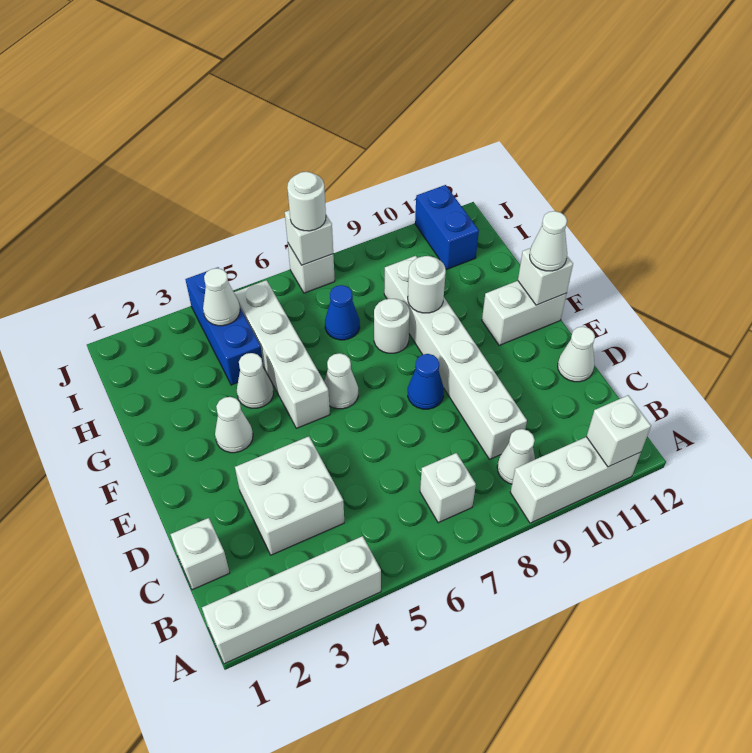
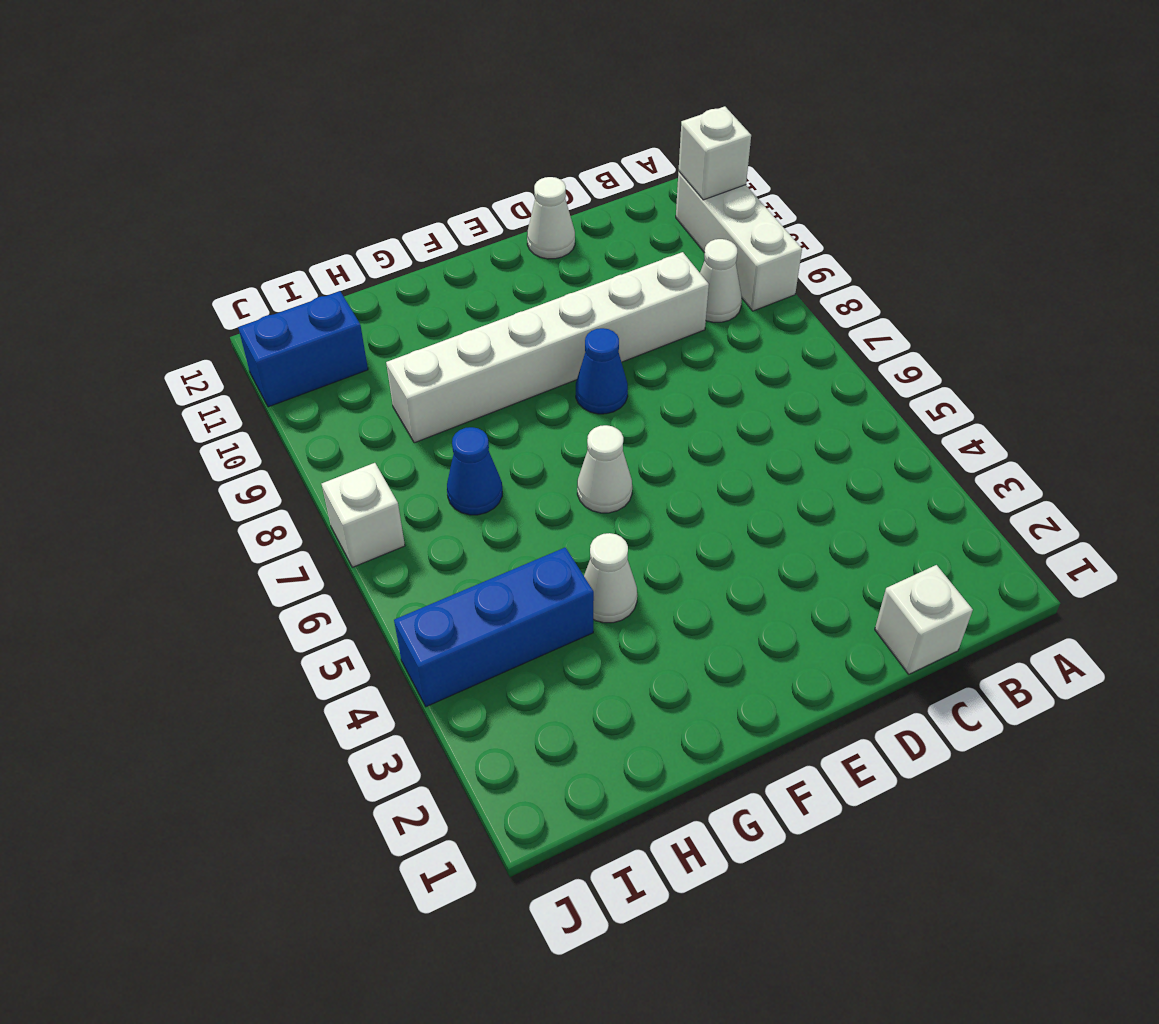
none -> white brick A1:A4 level 1
none -> white brick B7 level 1
none -> white brick C3:D4 level 1

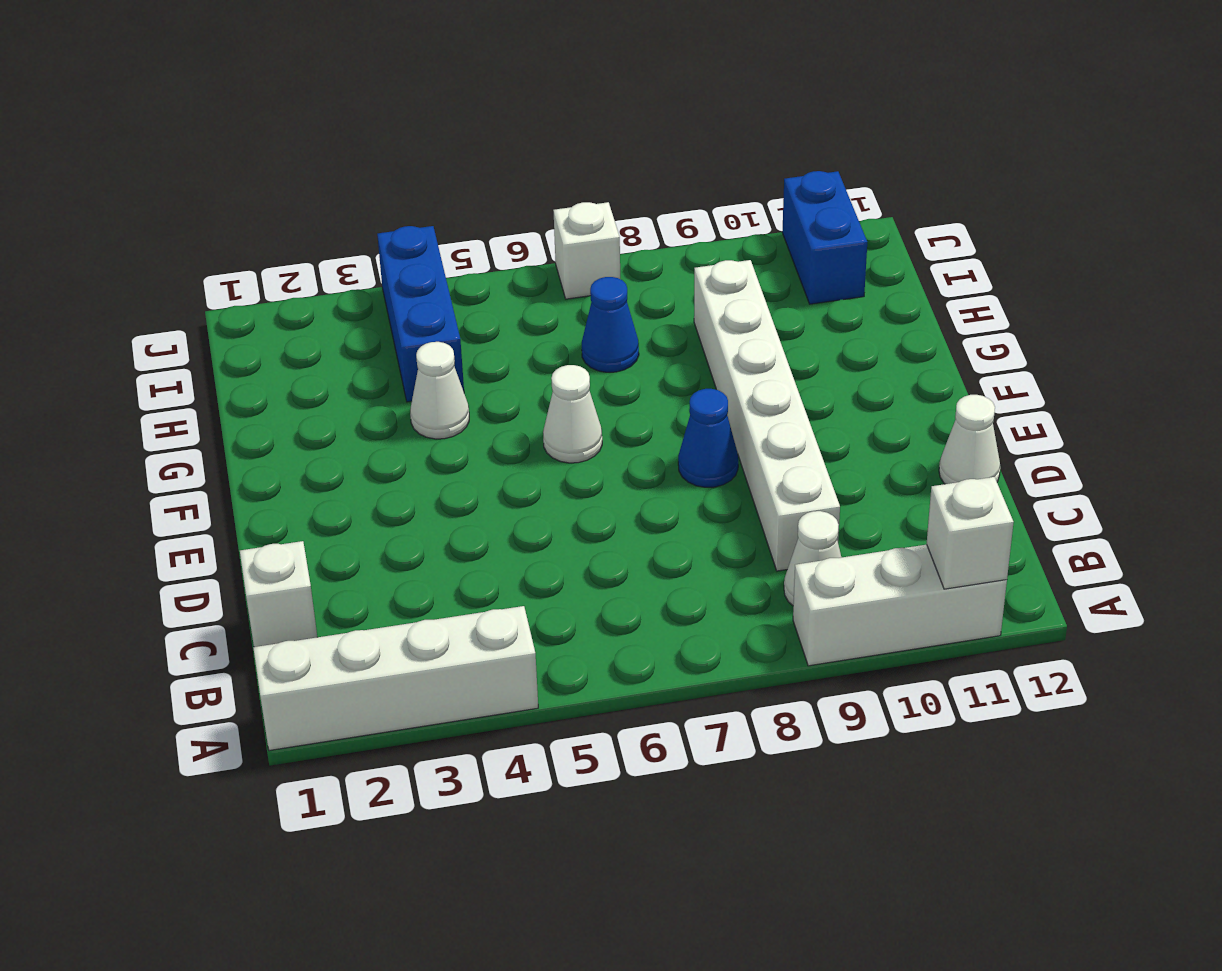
none -> white brick B7 level 1
none -> white brick C3:D4 level 1
none -> white cone F3 level 1

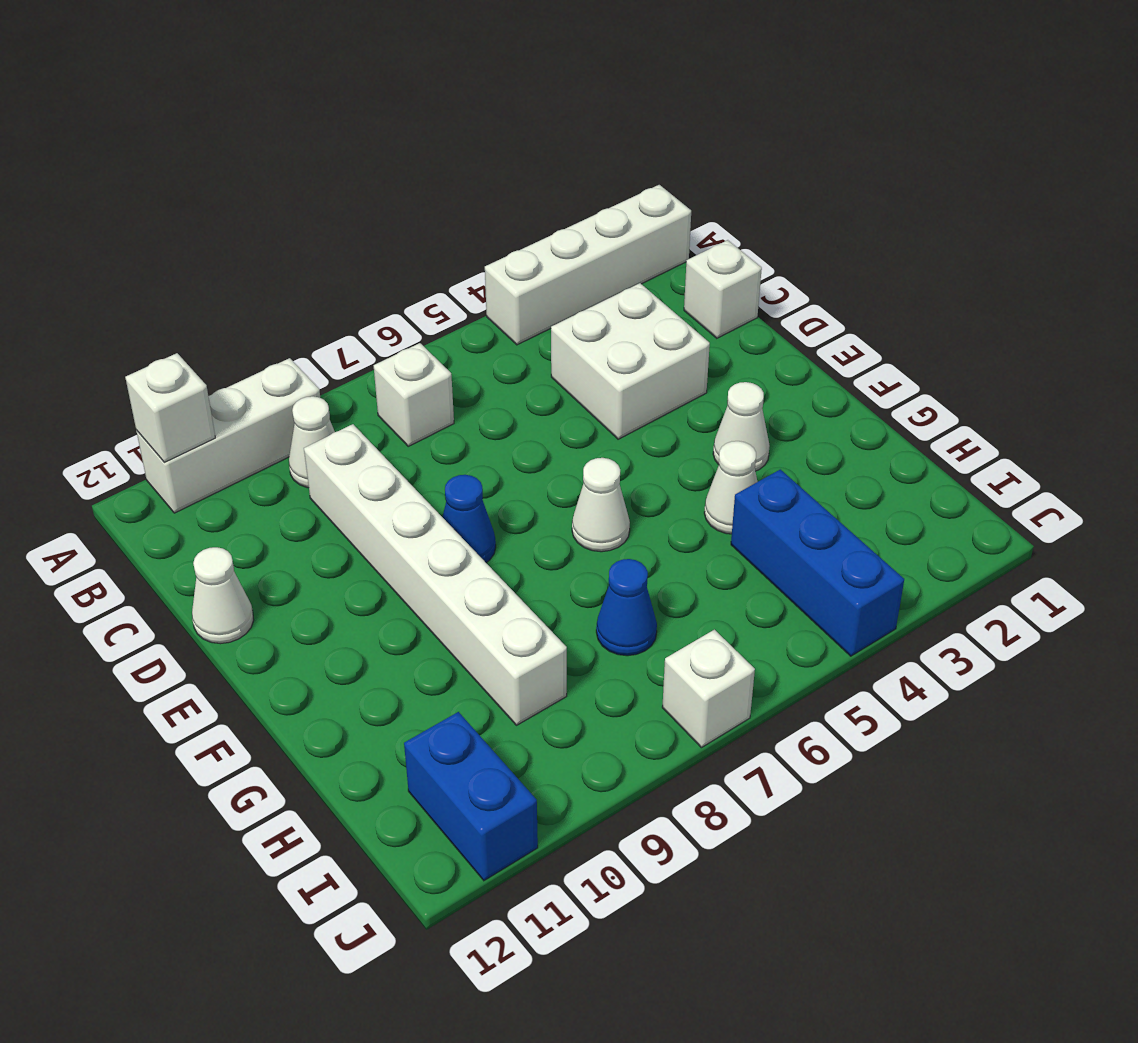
none -> white brick F5:I5 level 1
none -> white brick F11:F12 level 1
none -> white round brick G8 level 1

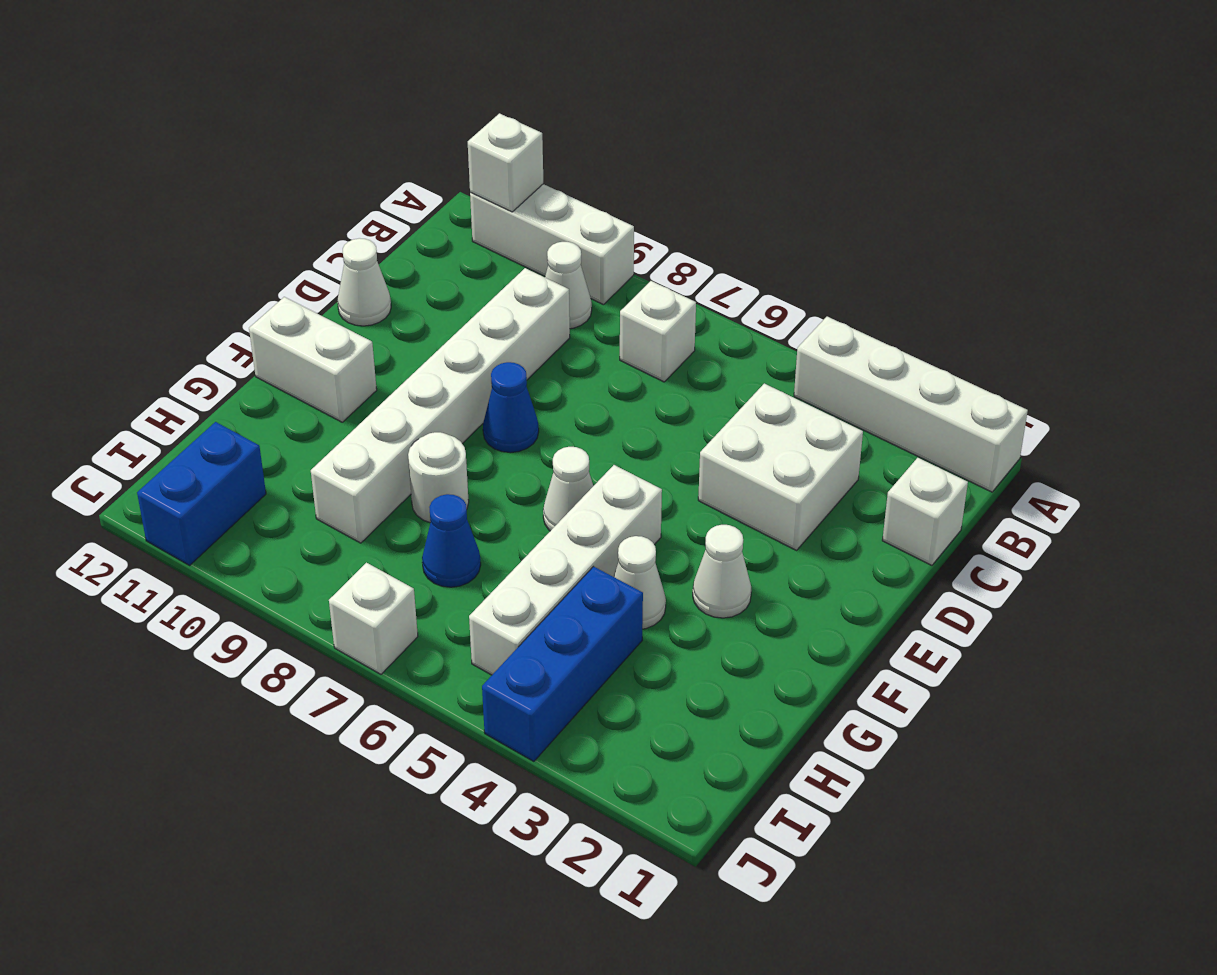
none -> white brick F12 level 2
none -> white round brick G9 level 2
none -> white cone I4 level 2

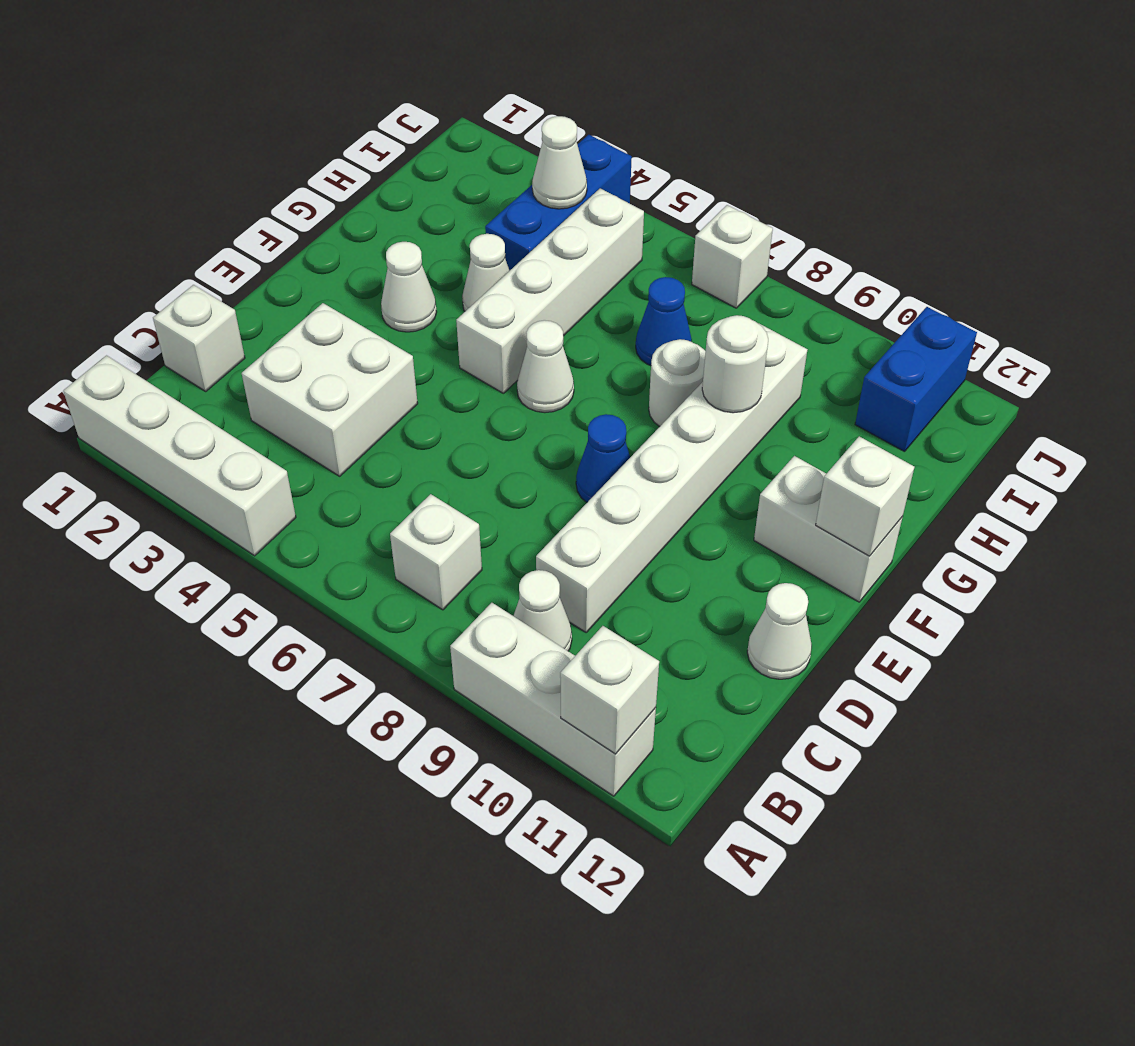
none -> white brick J7 level 2
none -> white cone F12 level 3
none -> white round brick J7 level 3

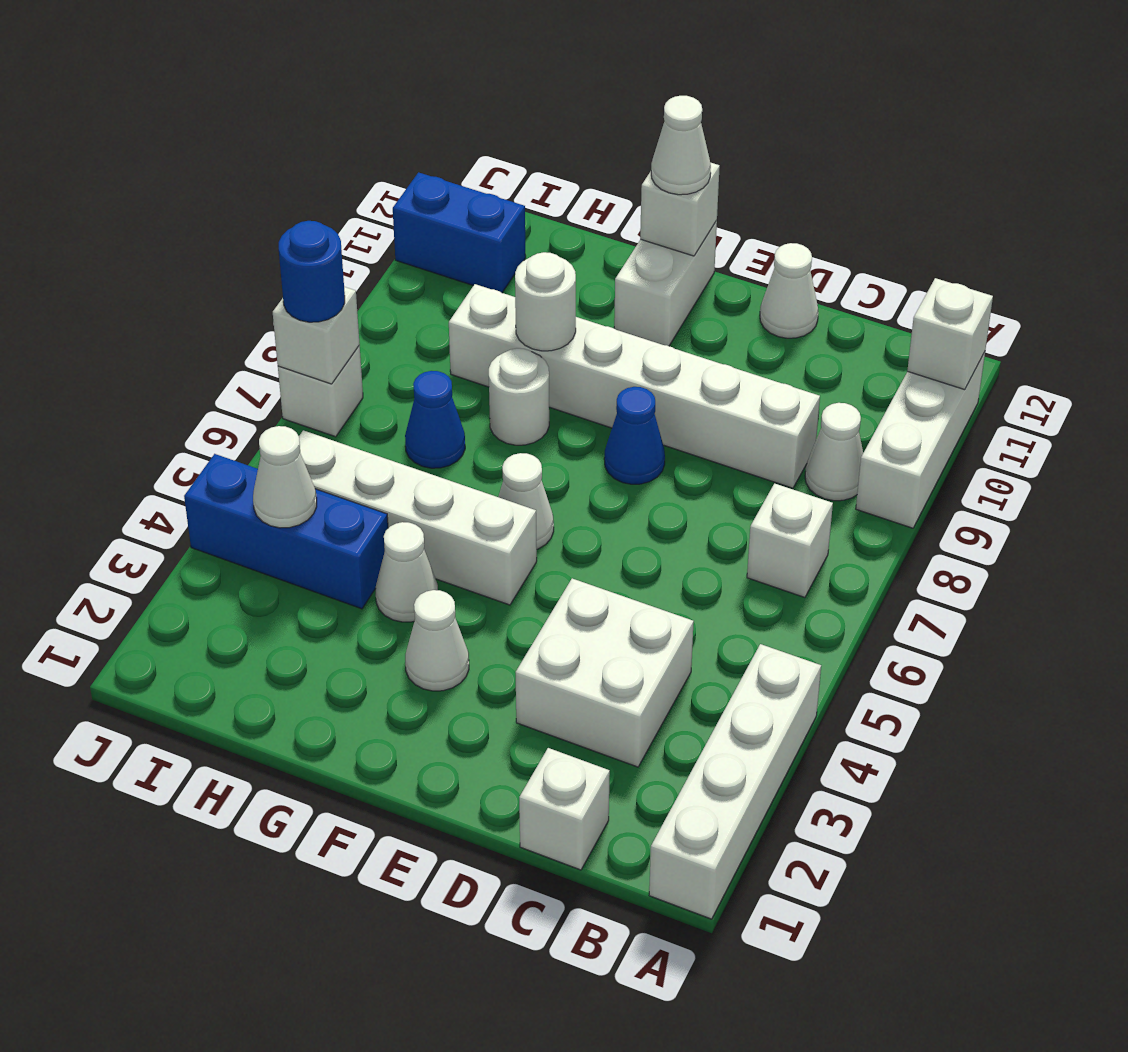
blue round brick J7 level 3 -> white round brick J7 level 3

